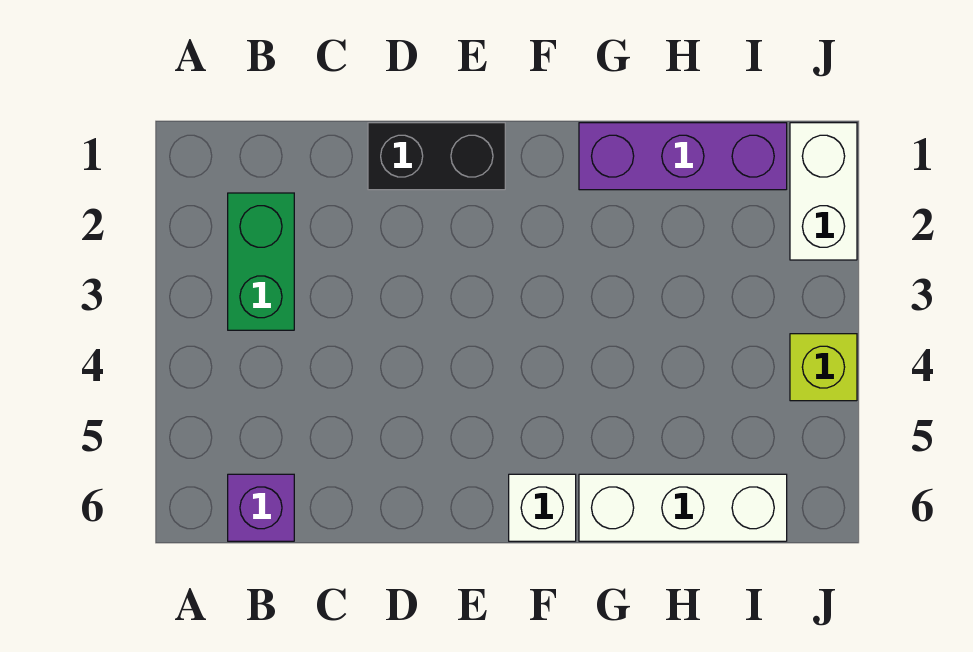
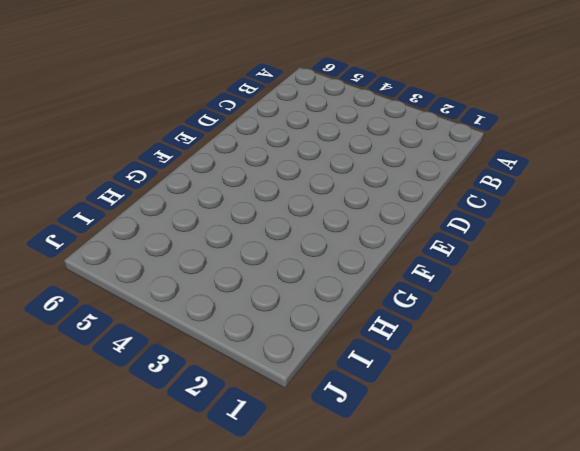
none -> green brick B2:B3 level 1
none -> purple brick B6 level 1

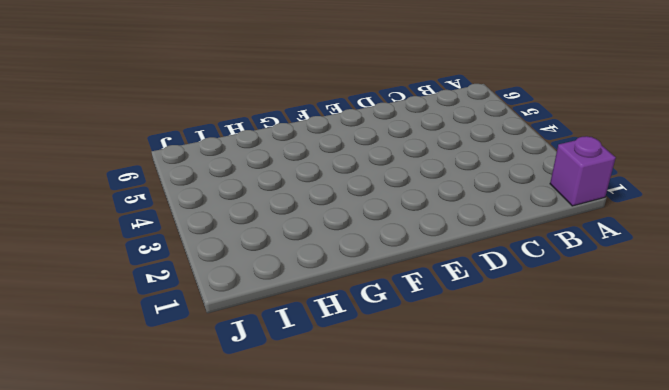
purple brick A1 level 1 -> purple brick B6 level 1
none -> green brick B2:B3 level 1
none -> black brick D1:E1 level 1

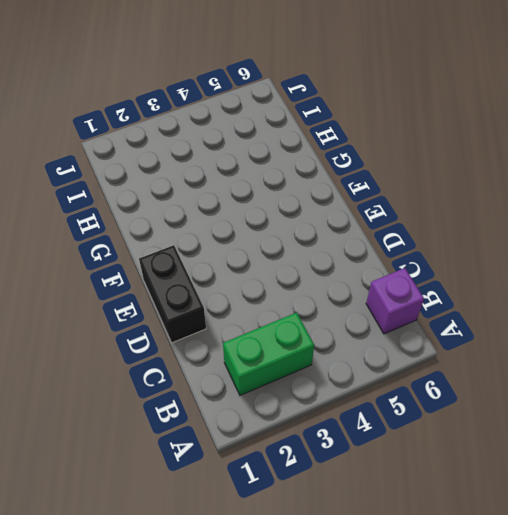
none -> white brick F6 level 1
none -> purple brick G1:I1 level 1

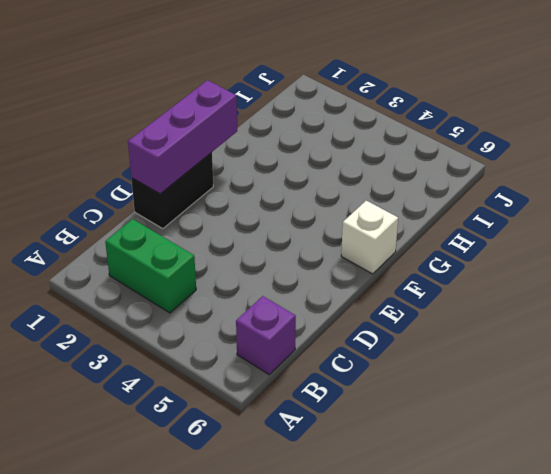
purple brick D1:F1 level 2 -> purple brick G1:I1 level 1
none -> white brick G6:I6 level 1
none -> white brick J1:J2 level 1

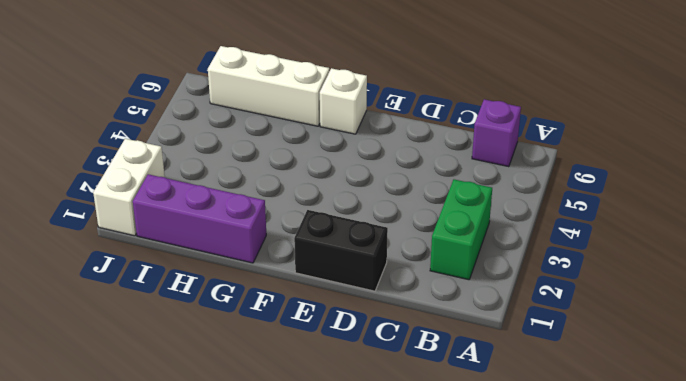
none -> lime brick J4 level 1

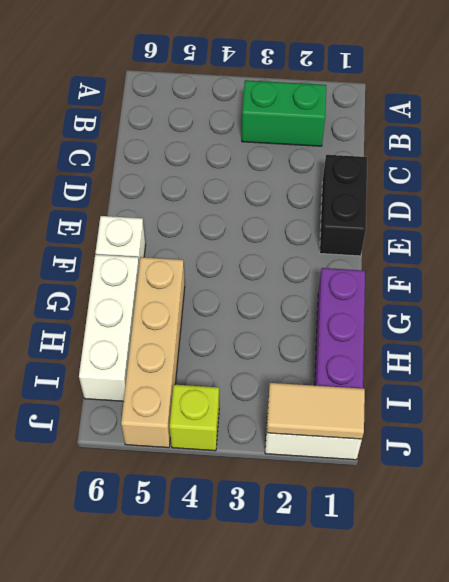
tan brick G5:J5 level 1 -> none
tan tile J1:J2 level 2 -> none
none -> purple brick B6 level 1

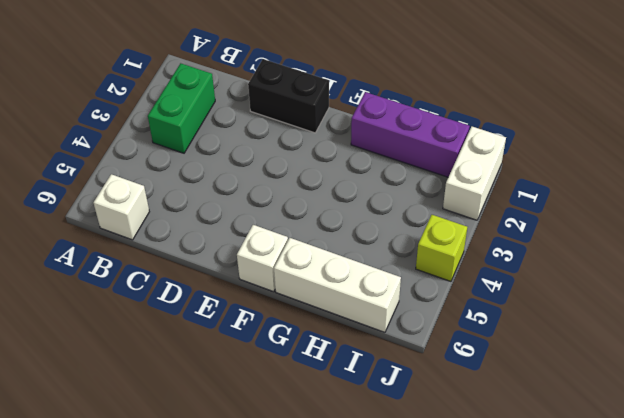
white brick B6 level 1 -> purple brick B6 level 1

